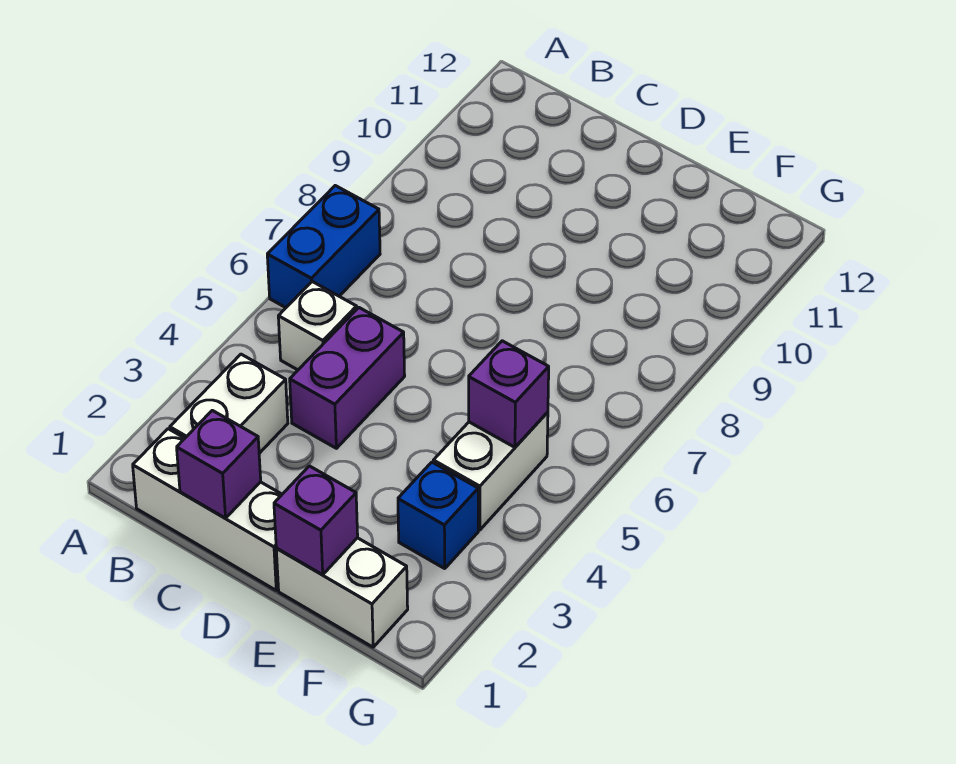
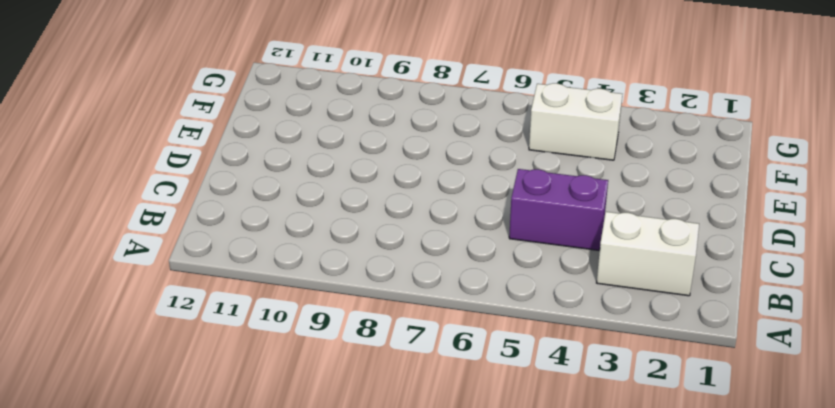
none -> blue brick A6:A7 level 1
none -> white brick B1:D1 level 1

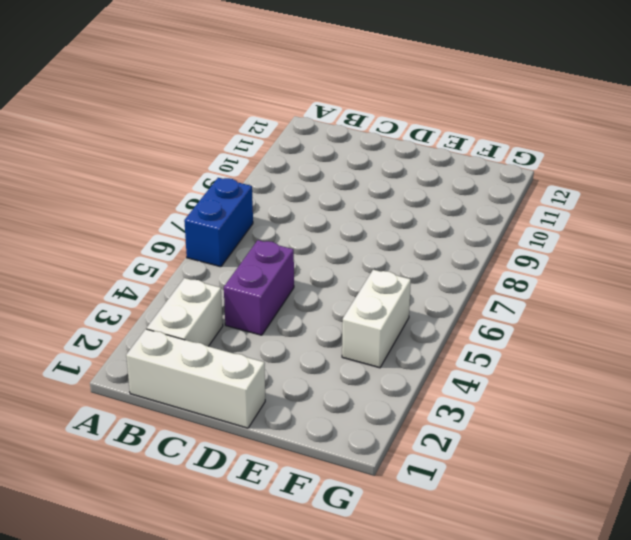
none -> white brick B5 level 1
none -> white brick E1:F1 level 1

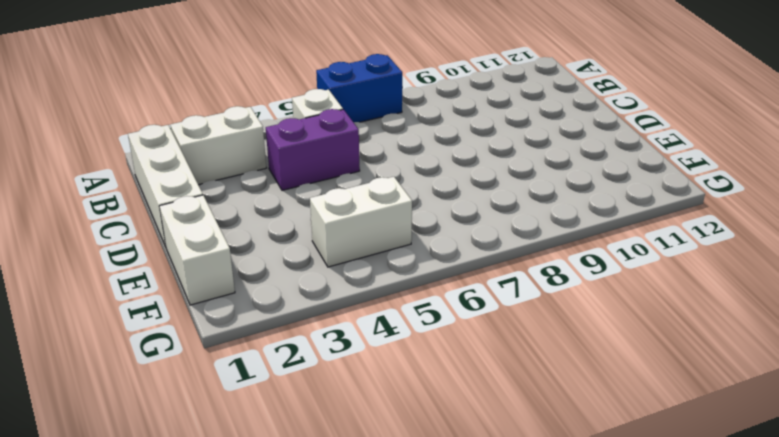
none -> blue brick F3 level 1
none -> purple brick C1 level 2

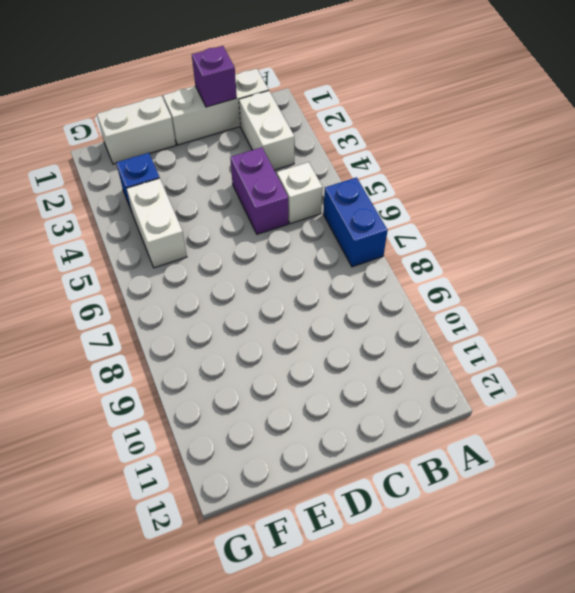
none -> purple brick E1 level 2
none -> purple brick F5 level 2

